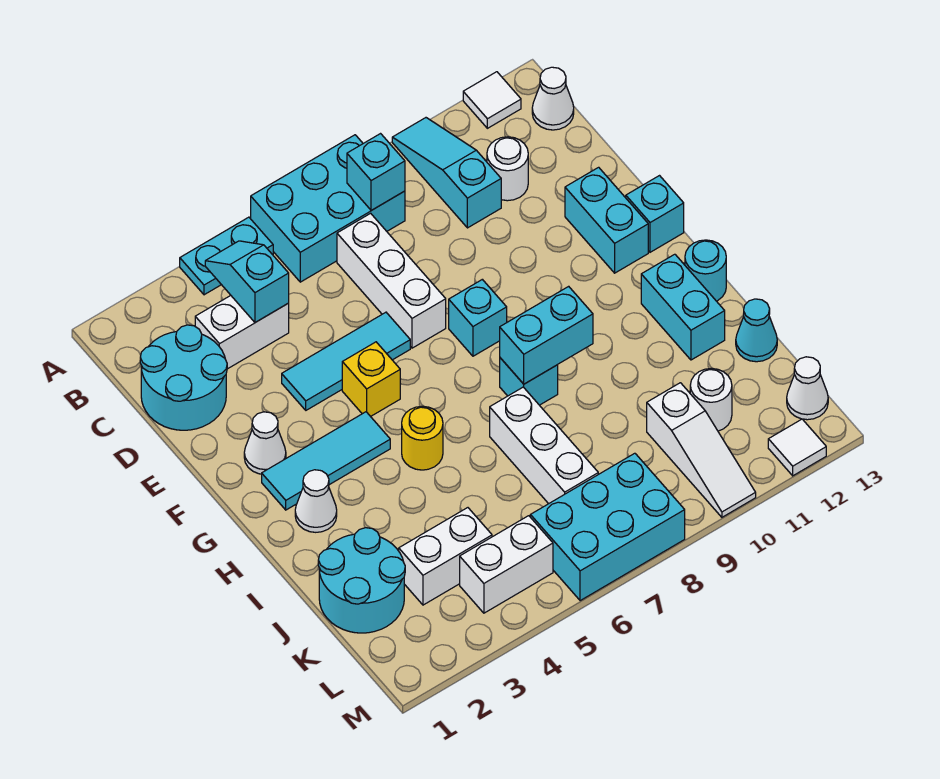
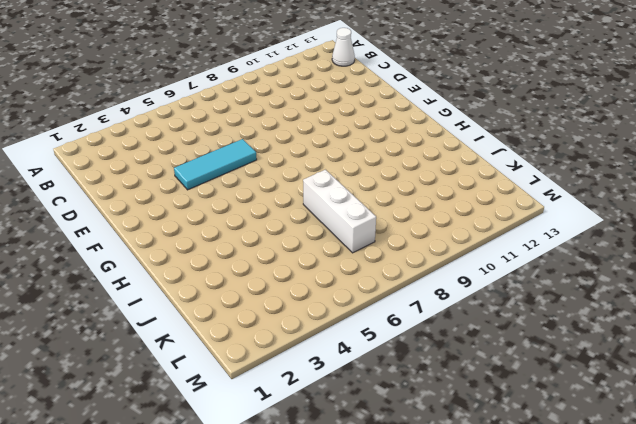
none -> cyan plate A4:A5 level 1
none -> cyan brick A6:B8 level 1
none -> cyan slope A10:C10 level 1 top C
none -> white tile A12 level 1

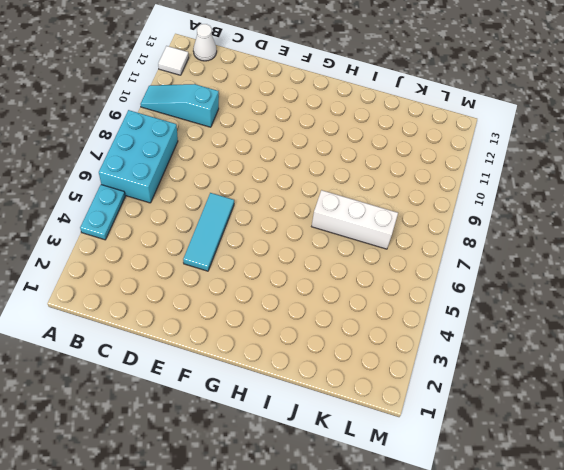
none -> cyan round brick C1:D2 level 1
none -> white brick C3:C4 level 1
none -> white brick C7:E7 level 1
none -> white round brick C11 level 1

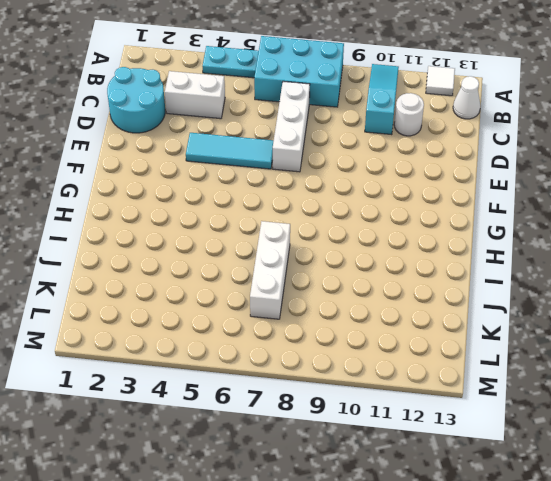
none -> cyan brick E12:F12 level 1
none -> white cone F2 level 1
none -> yellow brick F5 level 1
none -> cyan brick F8 level 1

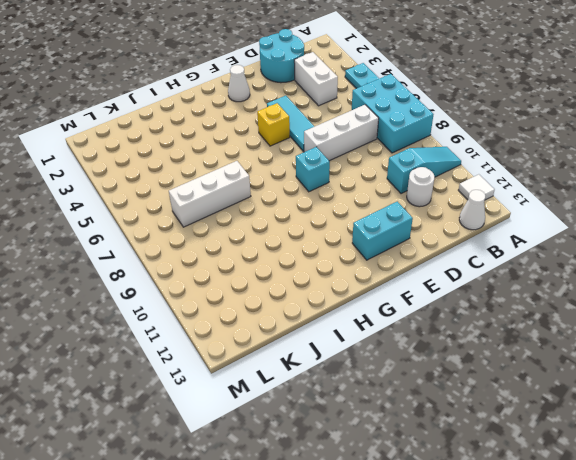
none -> cyan brick F13 level 1
none -> cyan tile G2:G4 level 1
none -> white cone H2 level 1
none -> yellow round brick H5 level 1

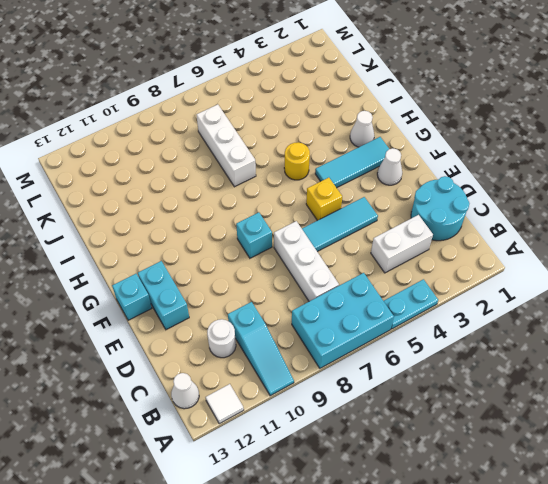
none -> cyan brick H8 level 1
none -> cyan brick H12:I12 level 1
none -> cyan round brick H13 level 1
none -> cyan round brick J1:K2 level 1

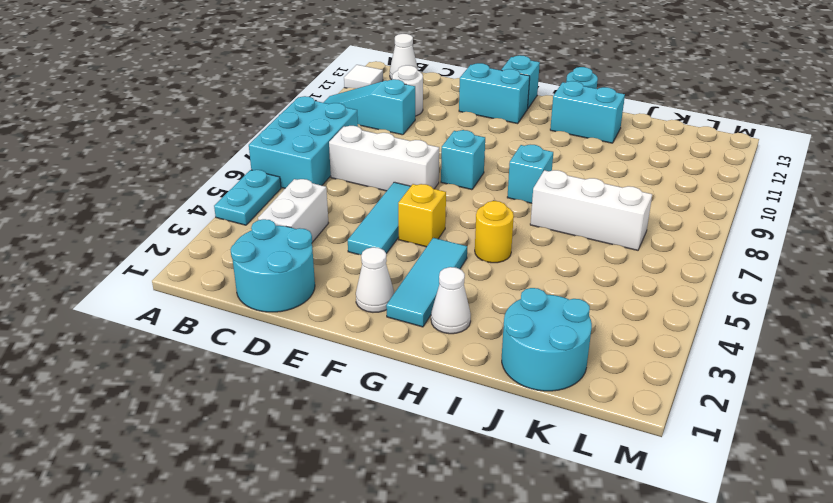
none -> cyan cone J13 level 1
none -> white brick K3:K4 level 1
none -> white slope K10:M10 level 1 top K
none -> white round brick K11 level 1

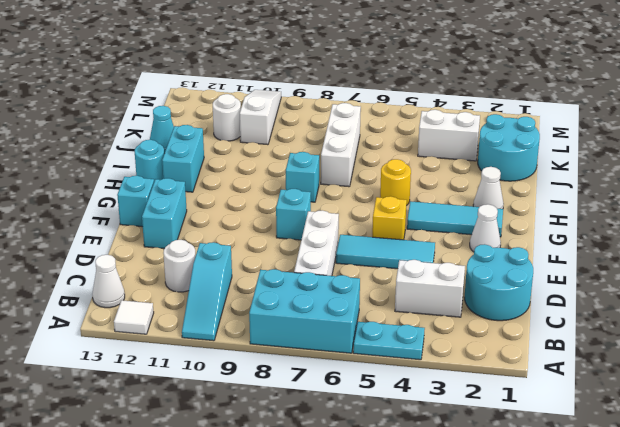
none -> white brick L4:L5 level 1
none -> cyan brick L6:M8 level 1
none -> white cone L13 level 1
none -> white tile M12 level 1

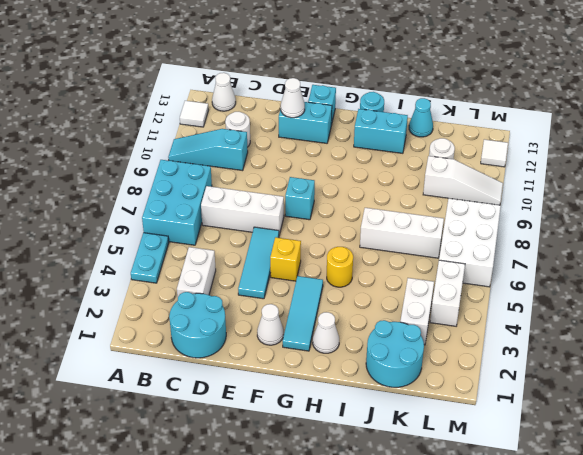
white cone E12 level 2 -> white cone L13 level 1
white brick L6:M8 level 1 -> cyan brick L6:M8 level 1
none -> cyan brick H8 level 1
none -> cyan slope B4:C4 level 2 top C
none -> cyan brick B8 level 2
none -> cyan brick H8:H9 level 2

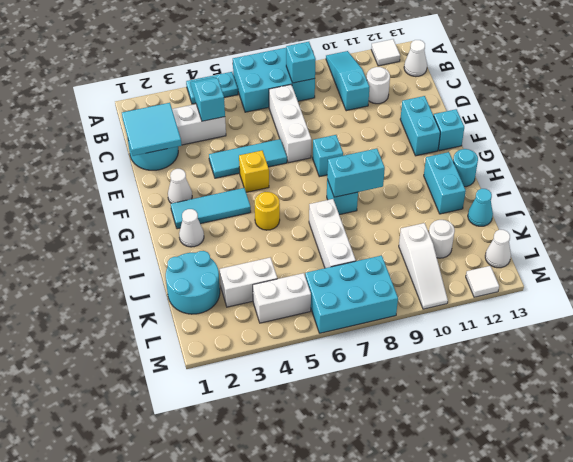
cyan tile C1:D2 level 2 -> none

